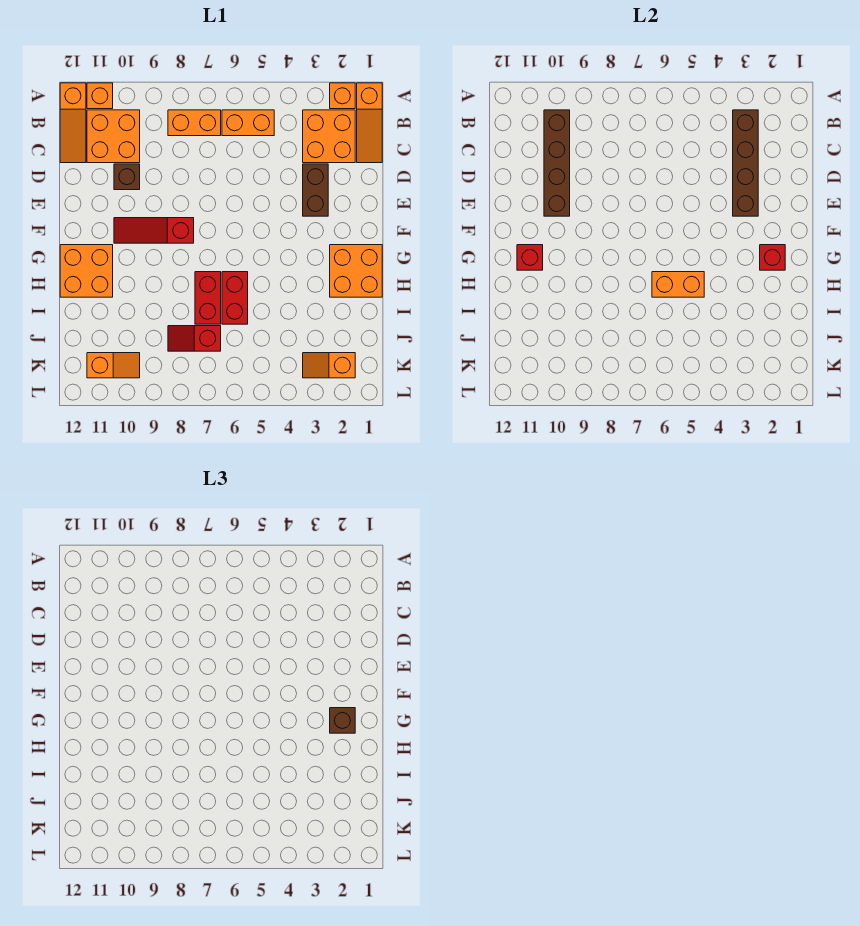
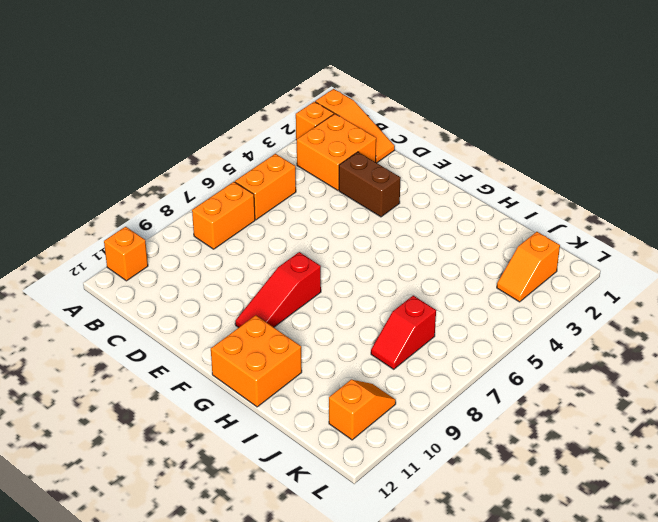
none -> orange slope A12:C12 level 1 top A
none -> orange brick B10:C11 level 1
none -> brown brick D10 level 1

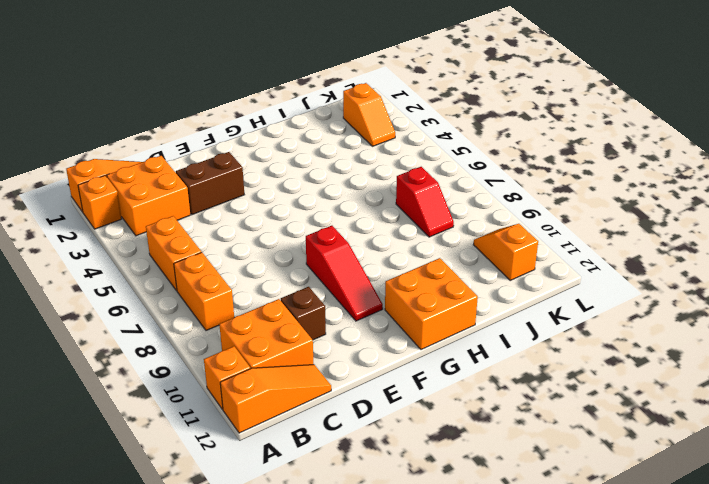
none -> orange brick G1:H2 level 1
none -> red brick H6:I6 level 1
none -> red brick H7:I7 level 1

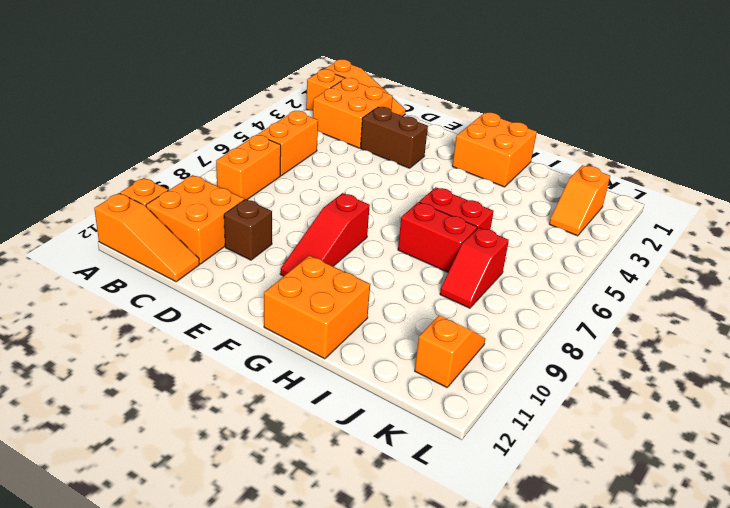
none -> brown brick B3:E3 level 2
none -> brown brick B10:E10 level 2
none -> red brick G2 level 2

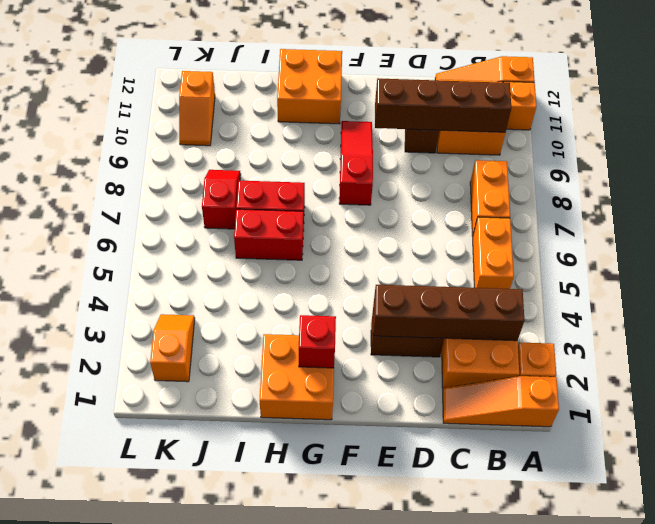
none -> red brick G11 level 2
none -> orange brick H5:H6 level 2
none -> brown brick G2 level 3

